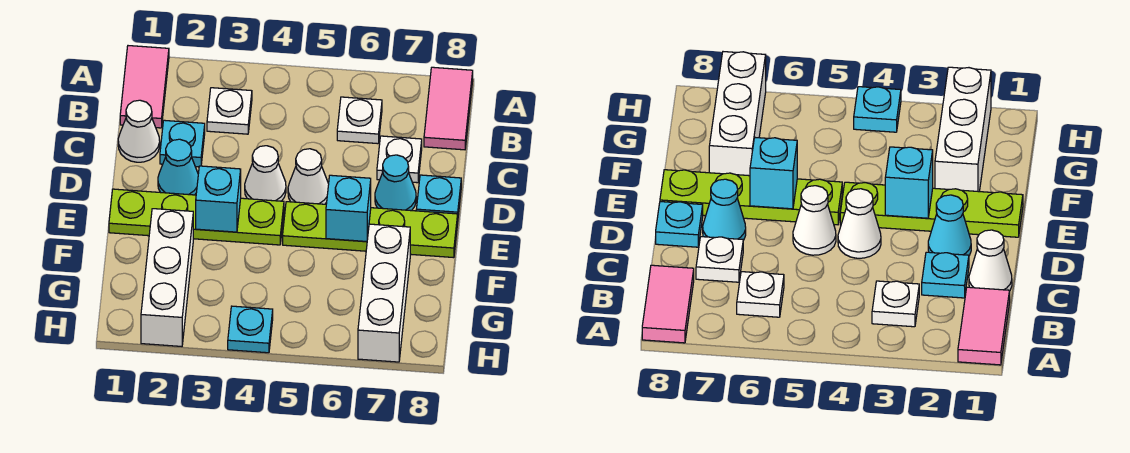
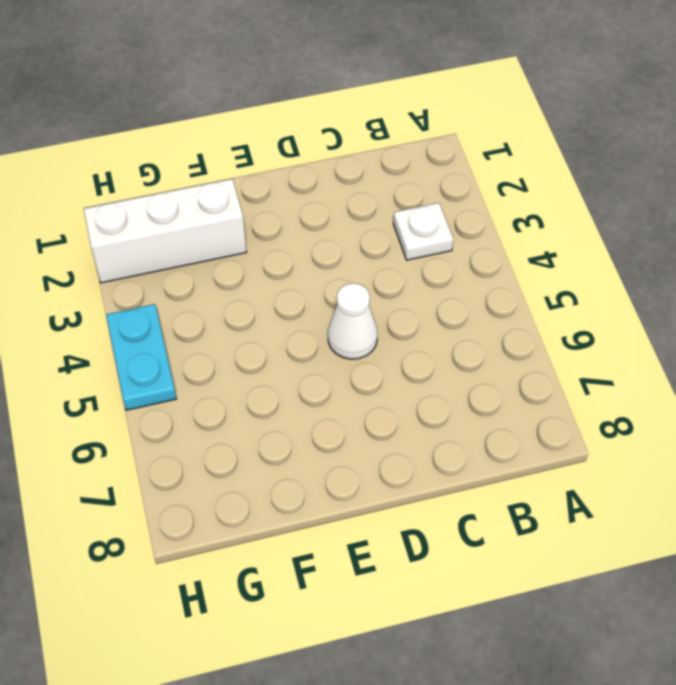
cyan plate H4:H5 level 1 -> cyan plate H4 level 1
none -> pink tile A1:B1 level 1
none -> pink tile A8:B8 level 1
none -> white plate B6 level 1

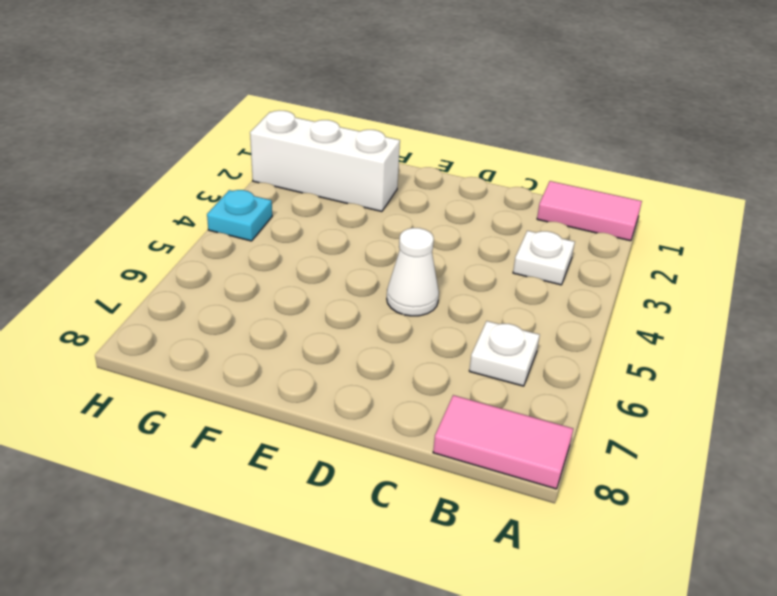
none -> white cone C1 level 1
none -> cyan plate C2 level 1
none -> white plate C7 level 1

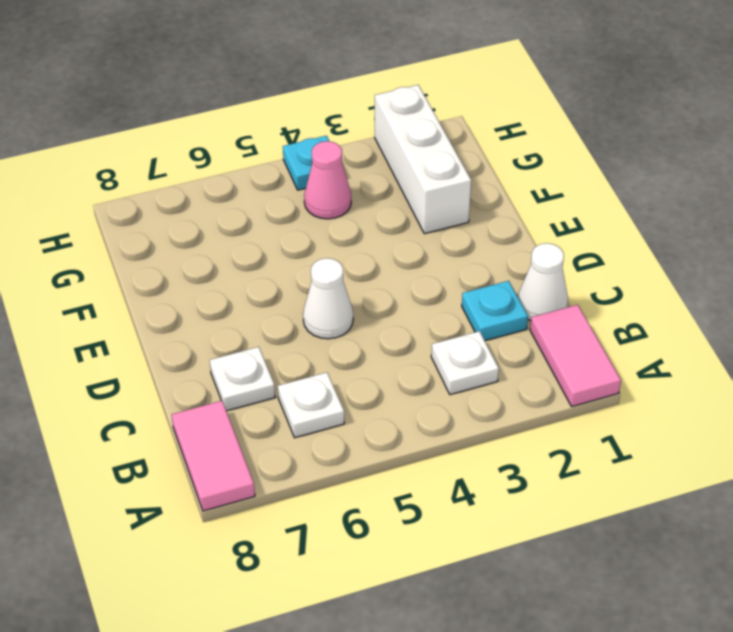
pink cone G4 level 1 -> none
none -> cyan cone D2 level 1
none -> white cone D4 level 1
none -> cyan cone D7 level 1

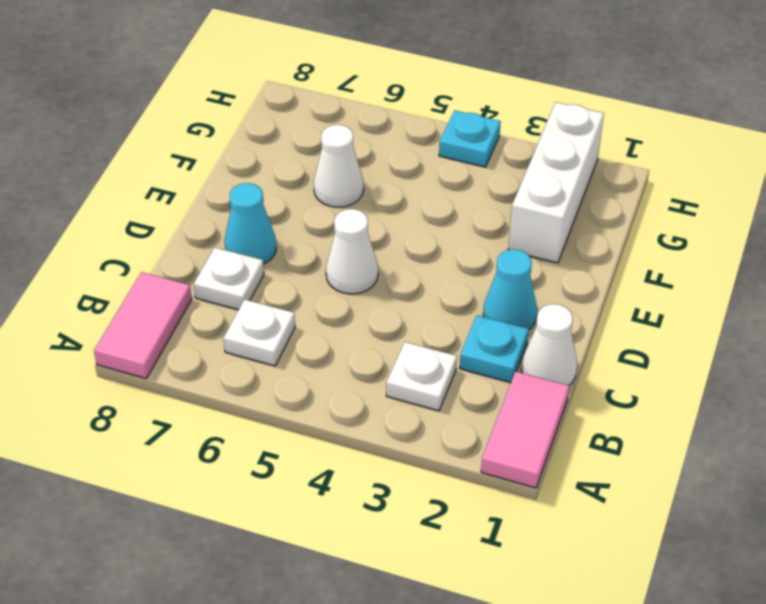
white cone F6 level 1 -> white cone D4 level 1
none -> cyan plate D8 level 1
none -> lime plate E1:E4 level 1
none -> lime plate E5:E8 level 1

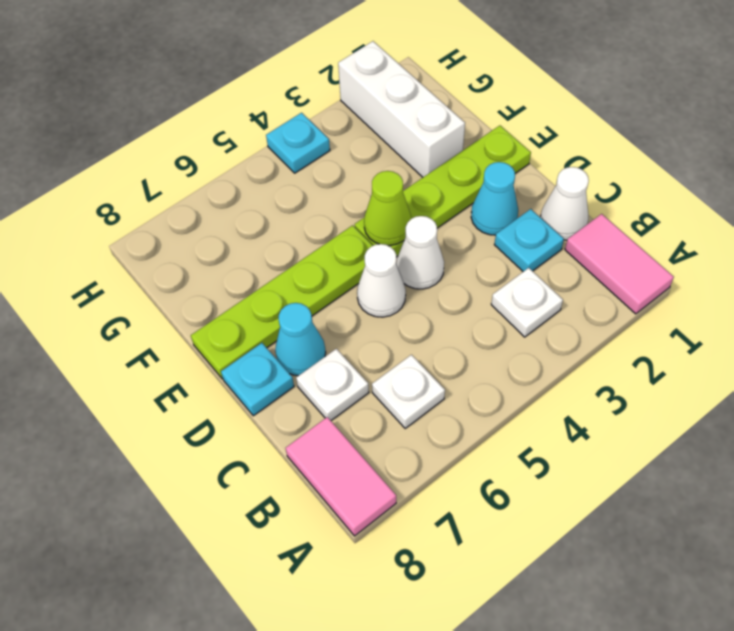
lime cone E4 level 2 -> none
none -> white brick F7:H7 level 1
none -> cyan brick E3 level 2
none -> cyan brick E6 level 2

